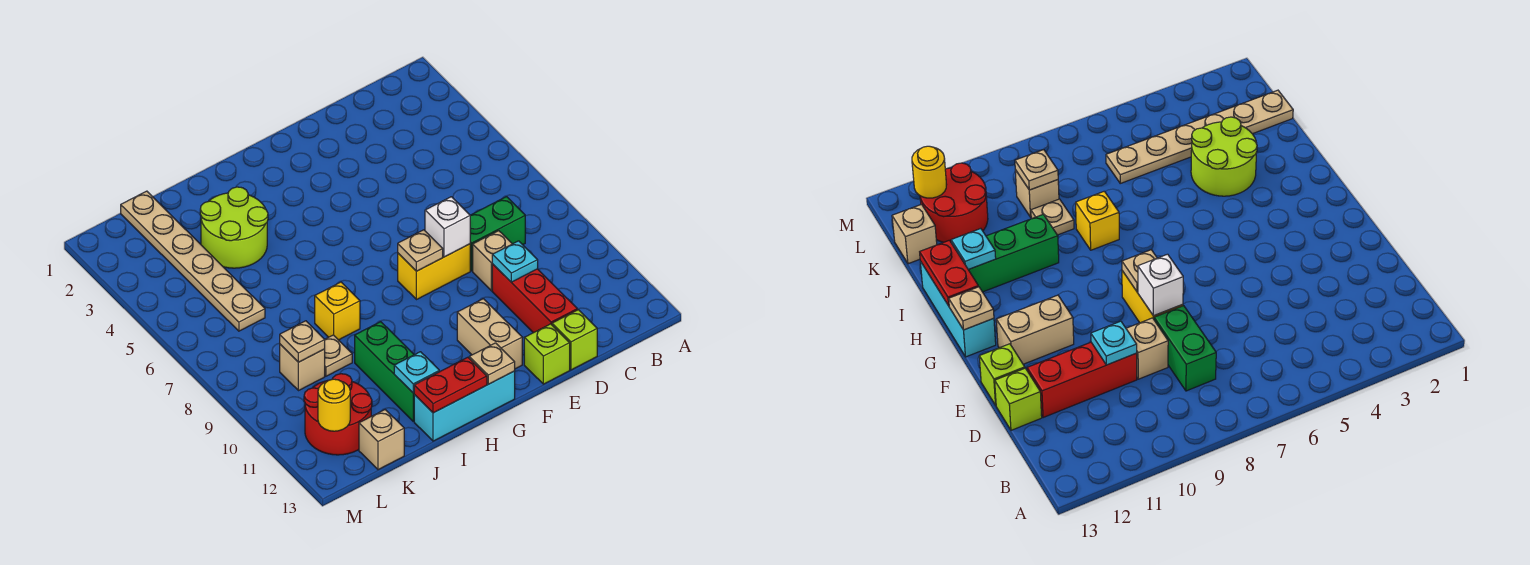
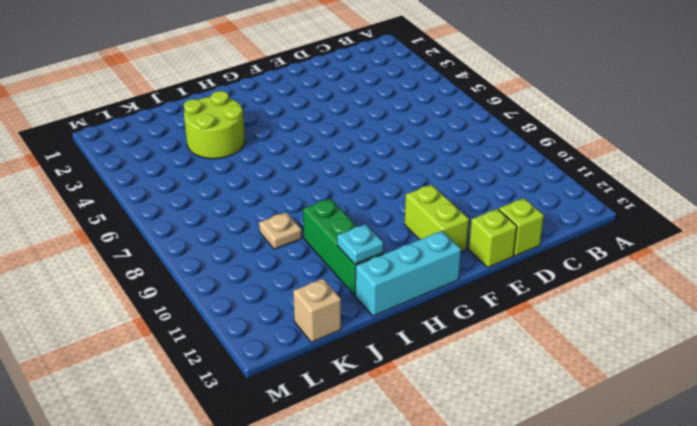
lime brick F11:F12 level 1 -> tan brick F11:F12 level 1
none -> green brick C8:D8 level 1
none -> tan brick D9 level 1
none -> red brick D10:D12 level 1

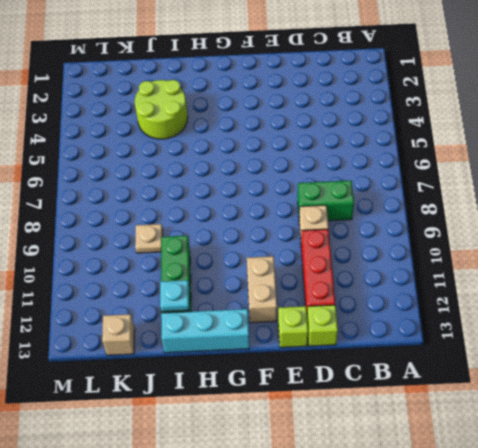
none -> yellow brick E8:F8 level 1
none -> yellow brick I8 level 1
none -> tan plate K1:K6 level 1

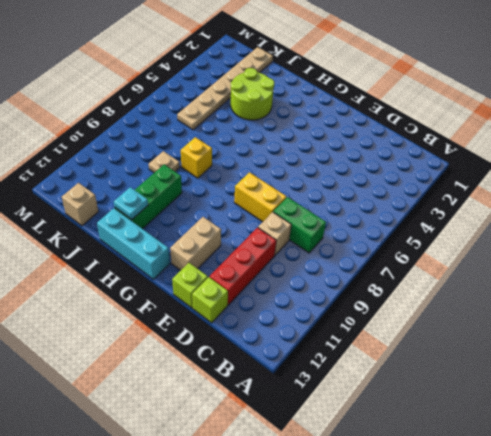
none -> tan brick K9 level 1
none -> red round brick K11:L12 level 1
none -> cyan plate D10 level 2

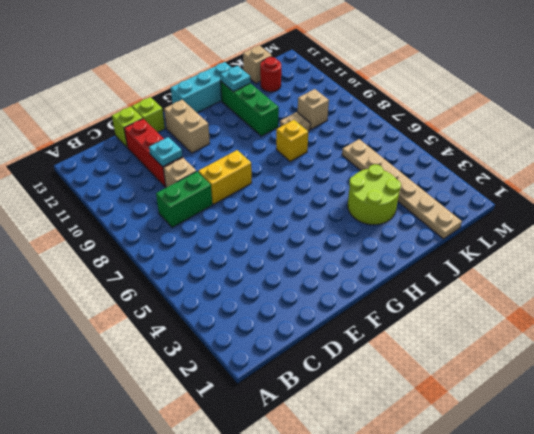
red round brick K12 level 1 -> red round brick K11:L12 level 1
none -> white brick E8 level 2
none -> tan plate F8 level 2
none -> tan plate G13 level 2

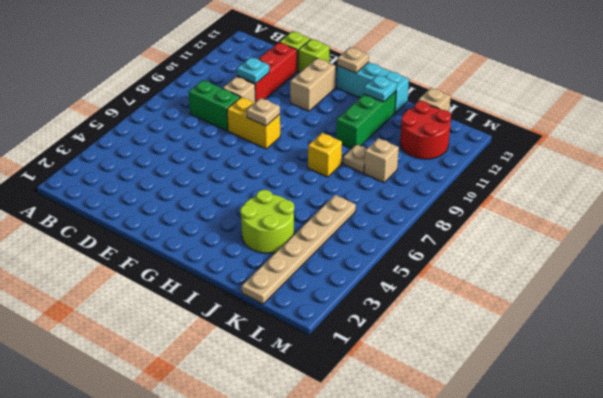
none -> white brick E8 level 2
none -> red plate H13:I13 level 2
none -> tan plate K9 level 2

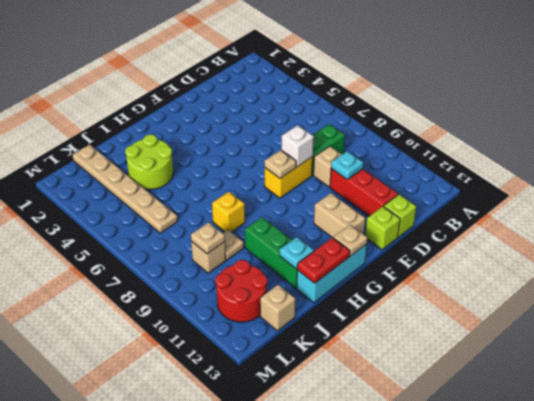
none -> yellow round brick L12 level 2

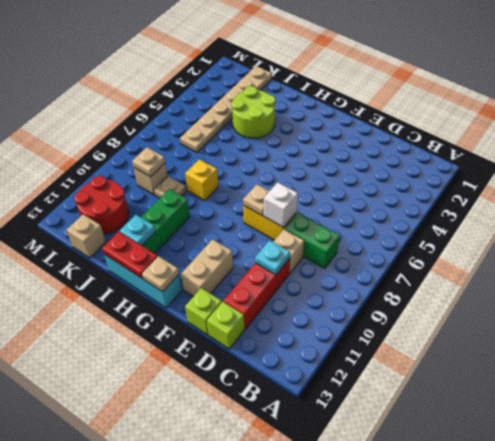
none -> yellow round brick L12 level 2

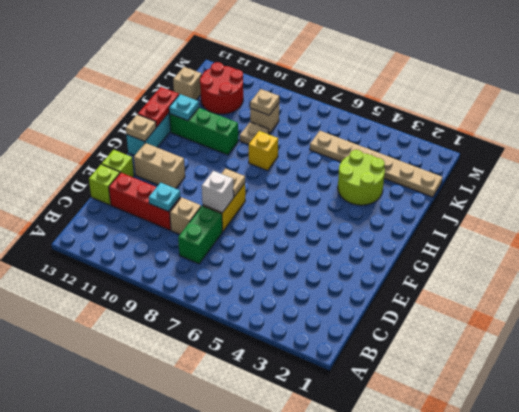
none -> yellow round brick L12 level 2

